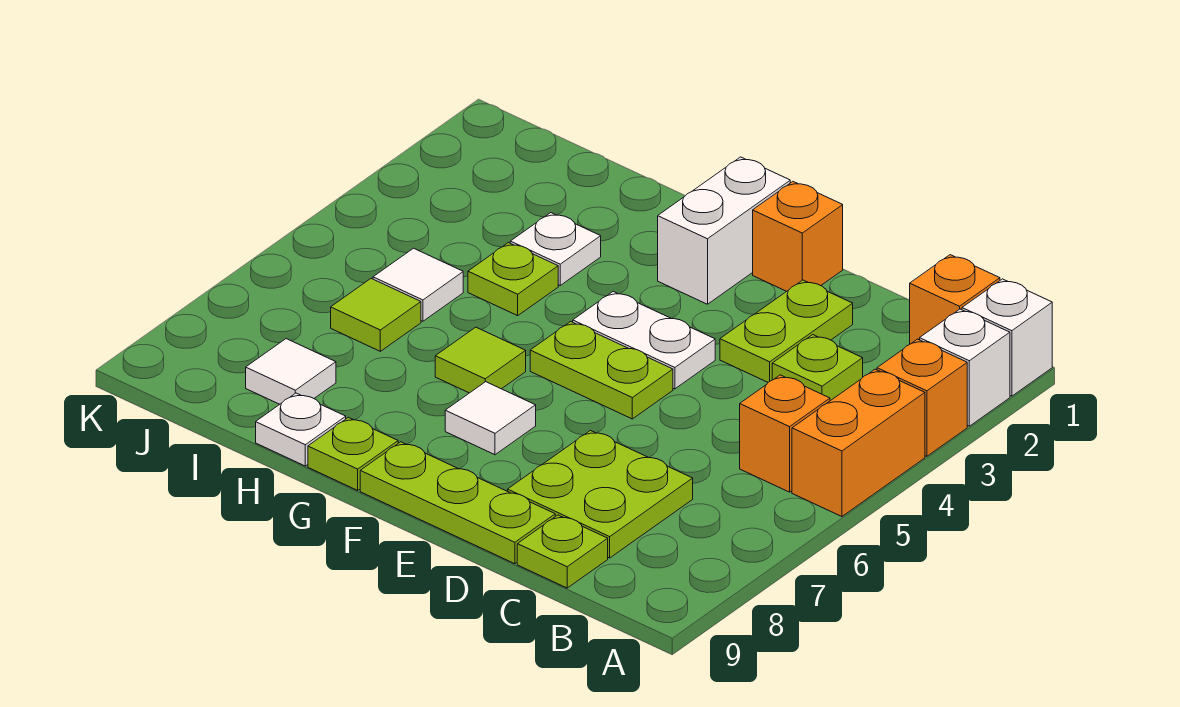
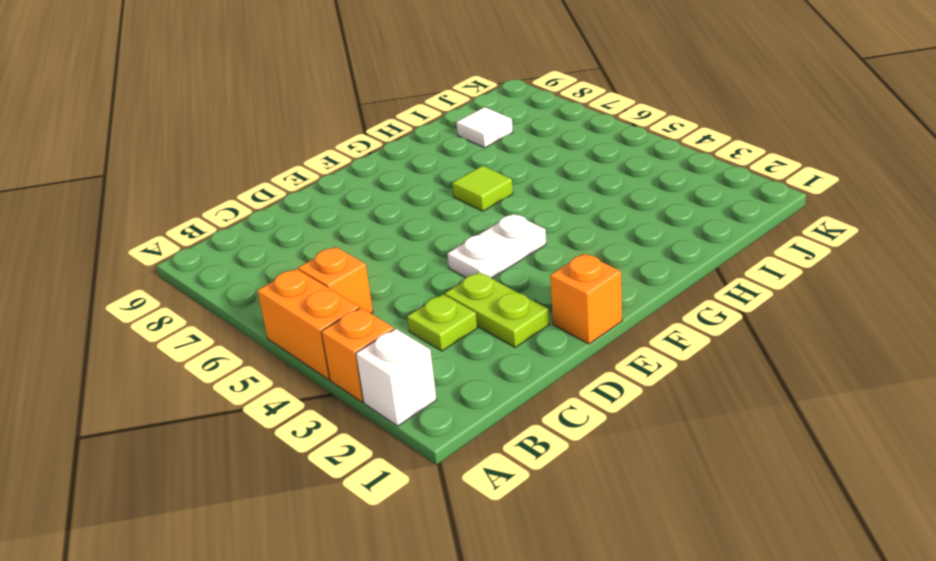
none -> white brick A1 level 1
none -> orange brick B1 level 1
none -> lime plate C7:D8 level 1

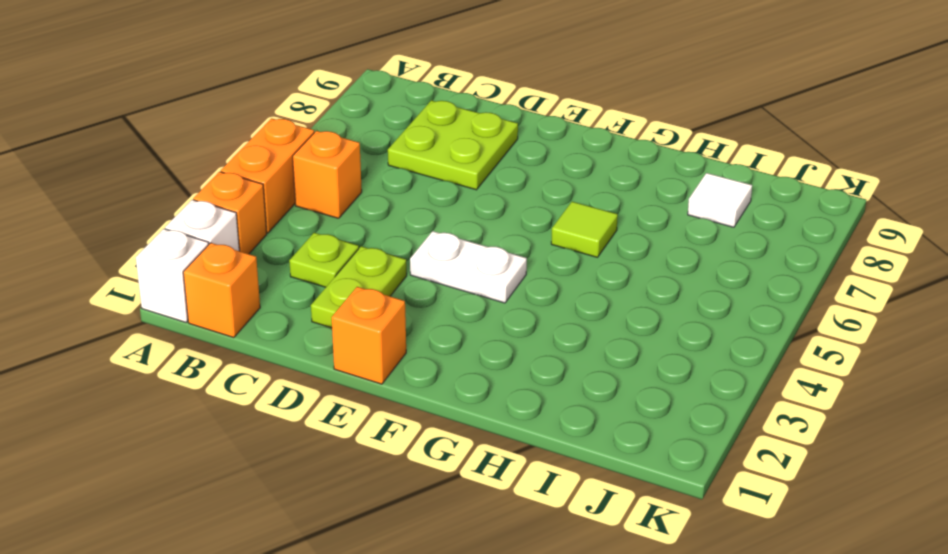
none -> lime plate C9 level 1
none -> lime plate D9:F9 level 1
none -> lime plate E5:F5 level 1

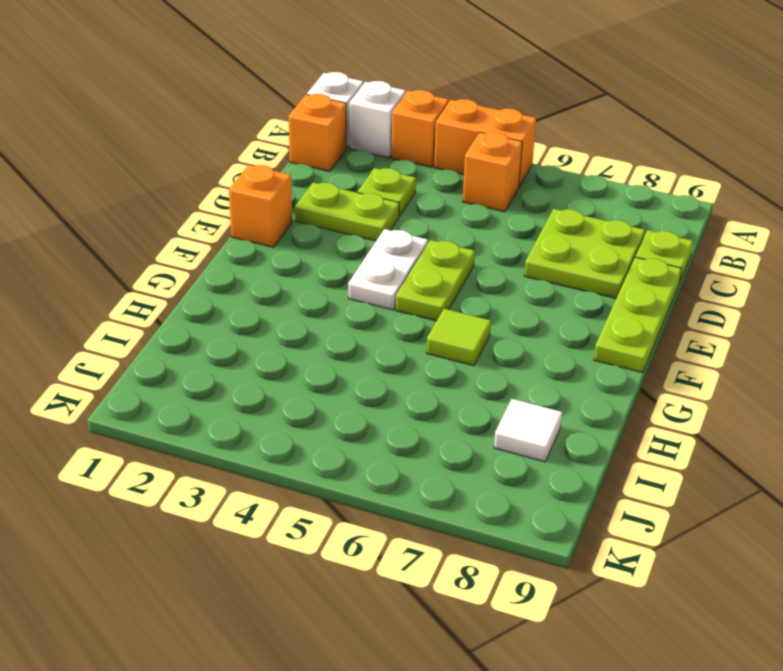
none -> white brick F1:F2 level 1
none -> white tile F7 level 1
none -> lime plate G9 level 1

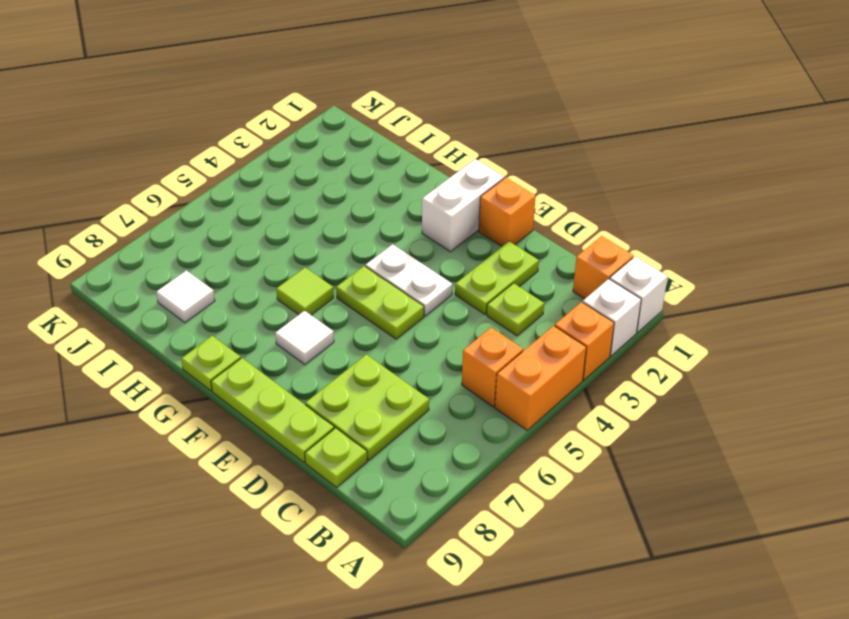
none -> white plate H3 level 1
none -> lime plate H4 level 1
none -> white plate H9 level 1

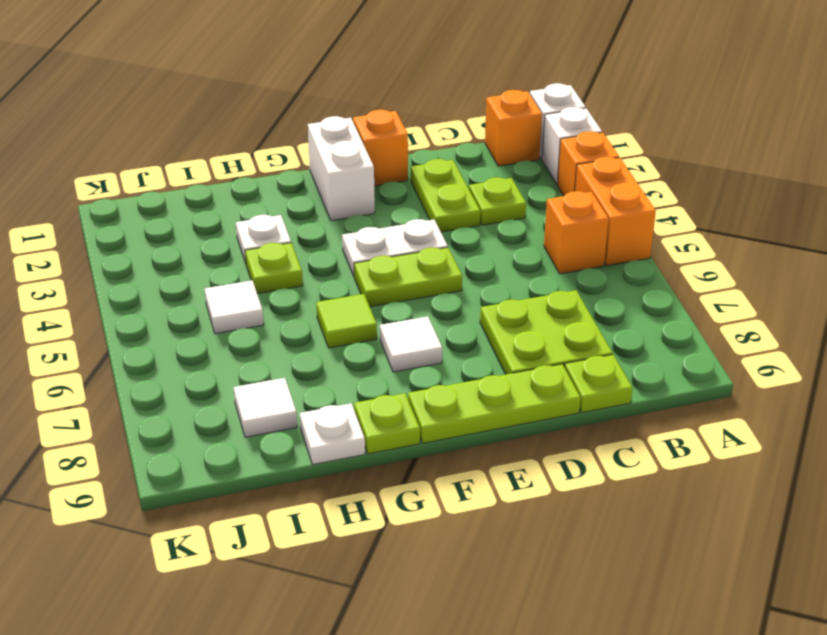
none -> lime tile I6 level 1

